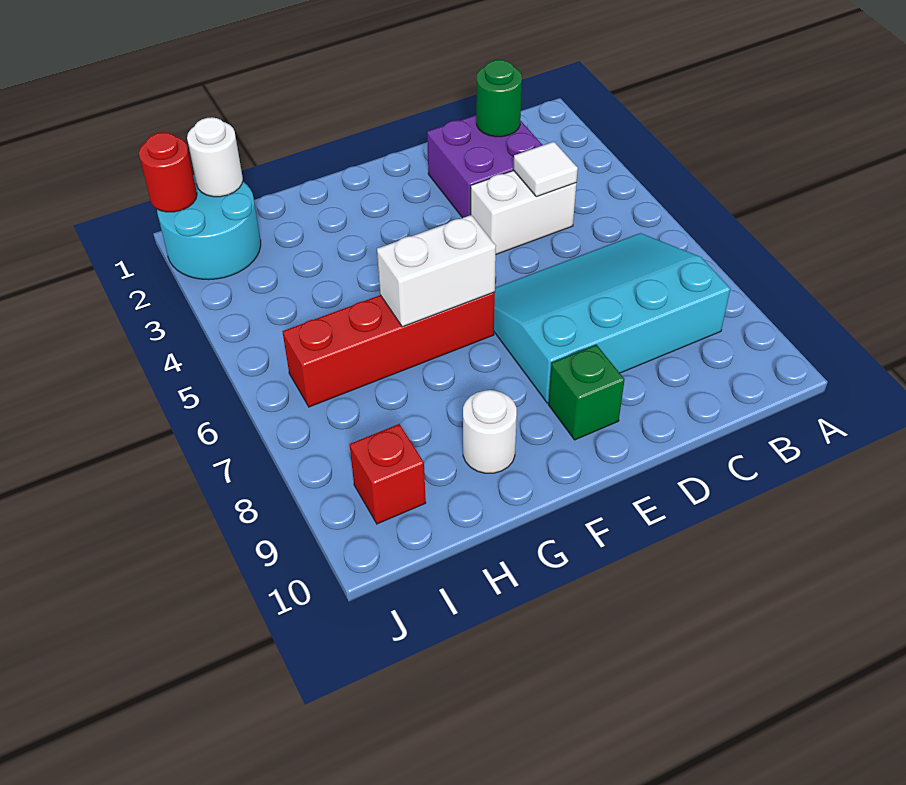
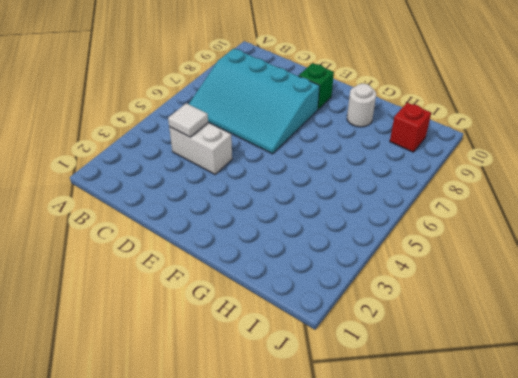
none -> purple brick C2:D3 level 1
none -> red brick F6:I6 level 1
none -> cyan round brick I1:J2 level 1

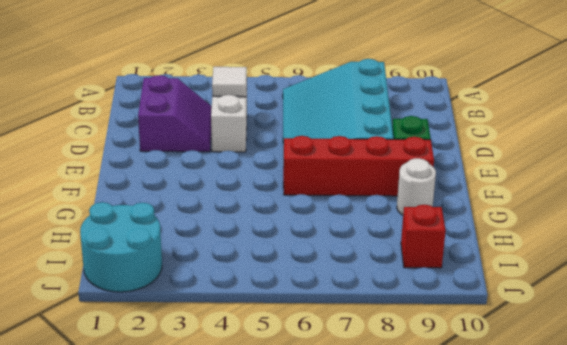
purple slope C2:D3 level 1 top 2 -> purple brick C2:D3 level 1
red brick F6:F9 level 1 -> red brick F6:I6 level 1
none -> green round brick C2 level 2
none -> white brick F6:G6 level 2
none -> white round brick I1 level 2

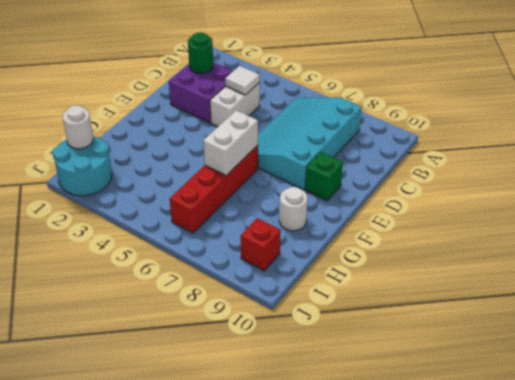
none -> red round brick J1 level 2

